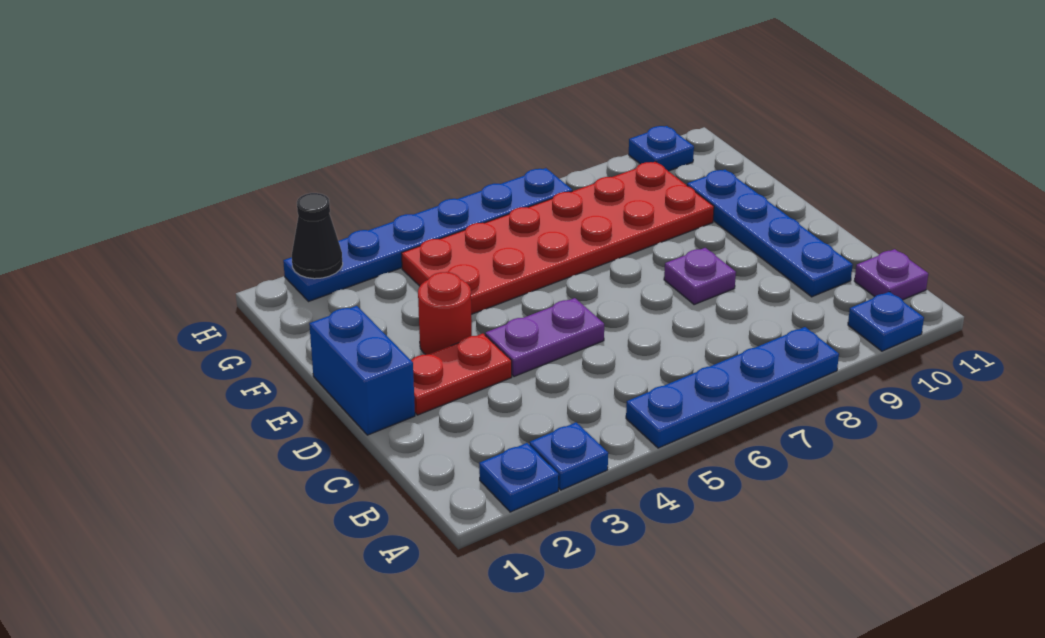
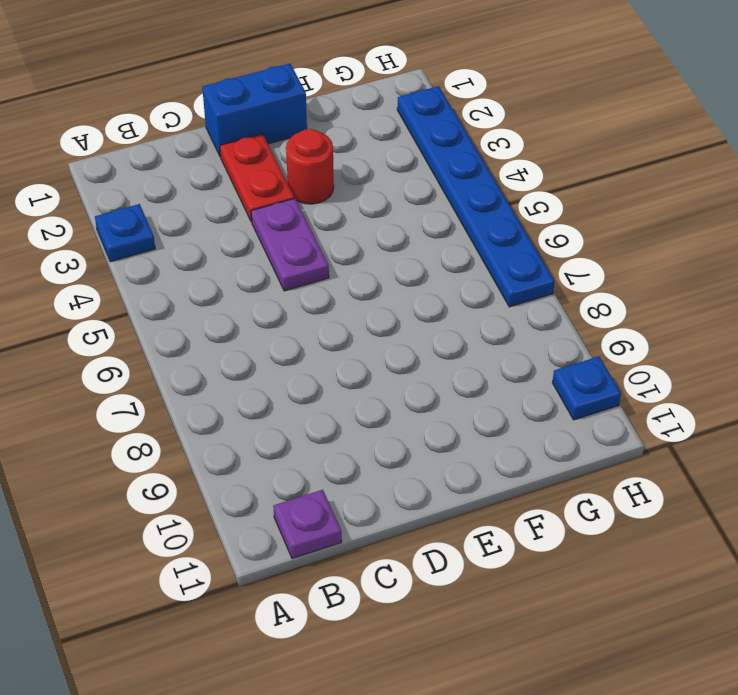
none -> blue plate A2 level 1
none -> blue plate A5:A8 level 1
none -> blue plate A10 level 1

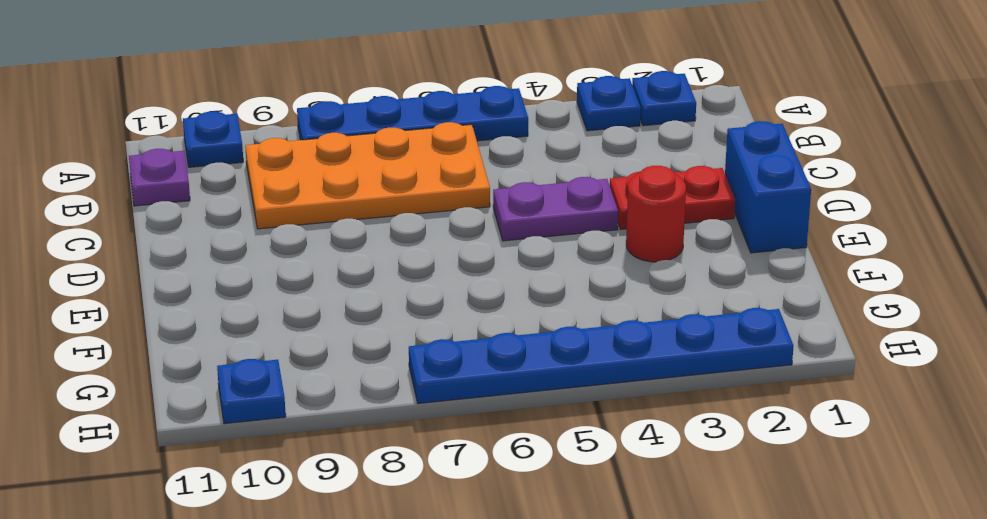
orange plate B6:C9 level 1 -> none
none -> blue plate C10:F10 level 1
none -> purple plate D8 level 1
none -> red plate F4:G9 level 1

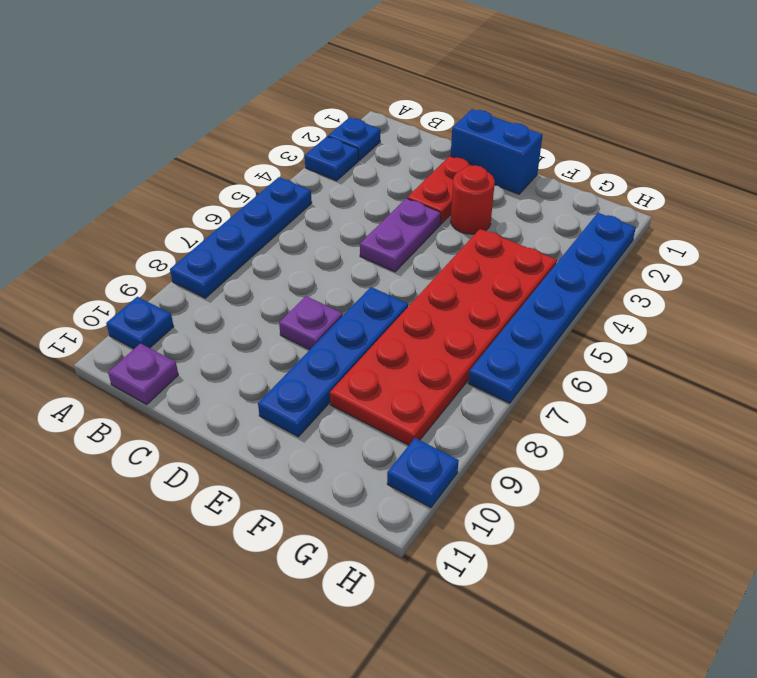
blue plate E7:E10 level 1 -> blue plate C10:F10 level 1
none -> black cone H2 level 2

